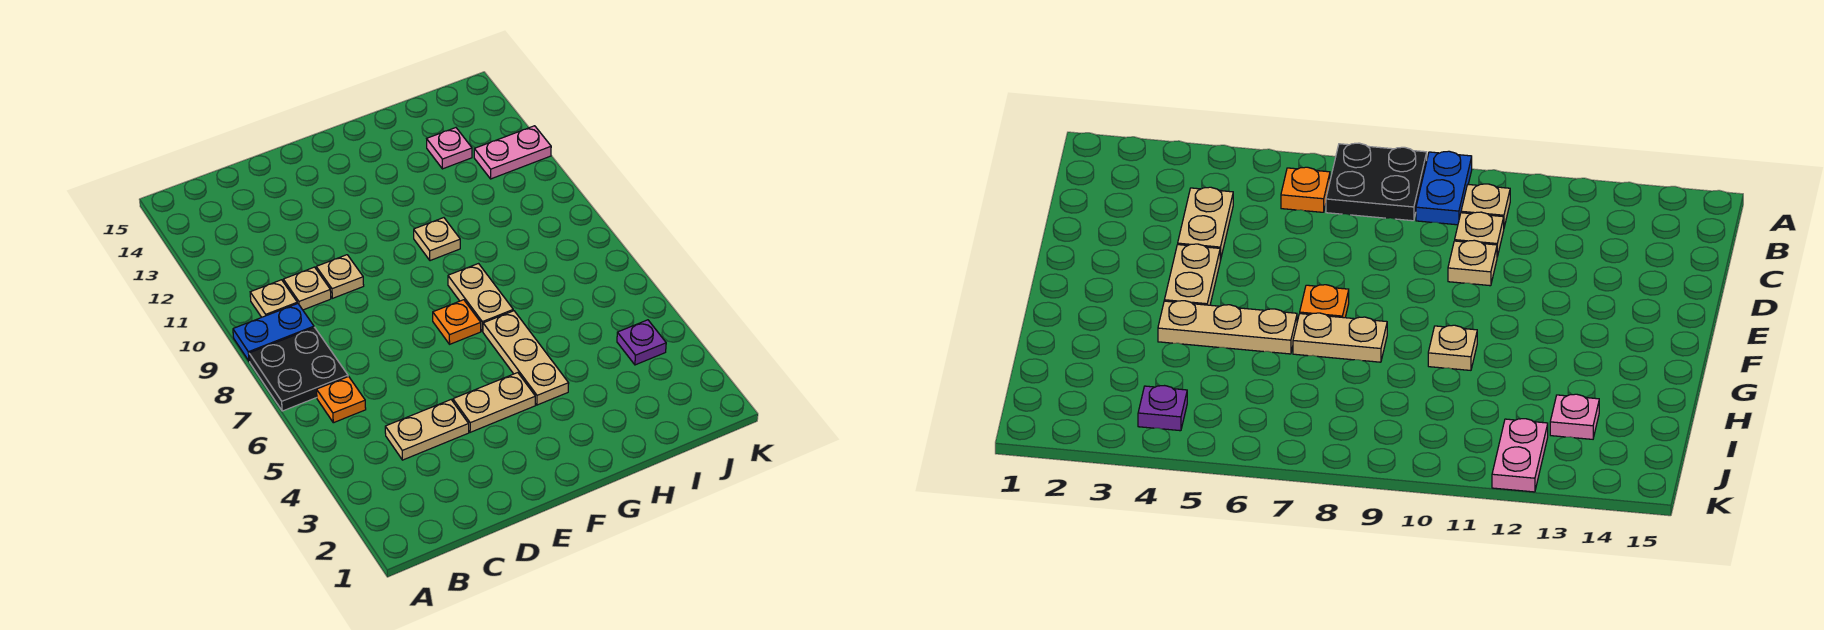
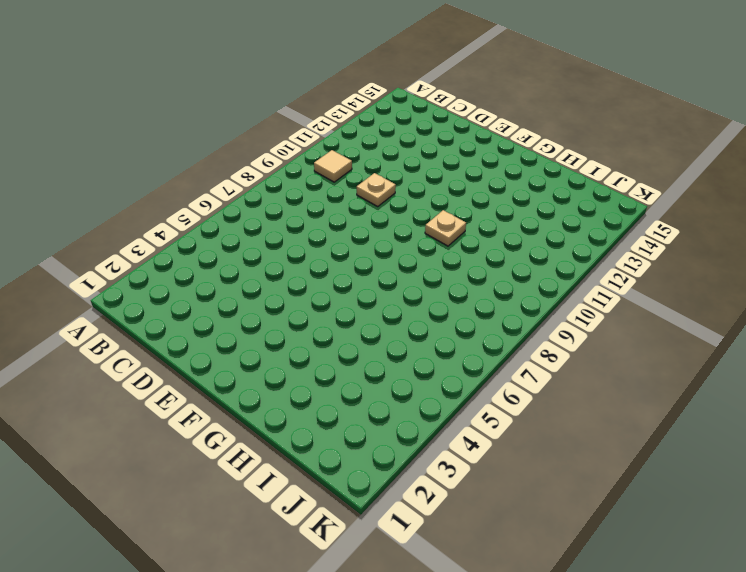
tan tile B10 level 1 -> tan plate B10 level 1
none -> black plate A7:B8 level 1
none -> blue plate A9:B9 level 1
none -> orange plate B6 level 1

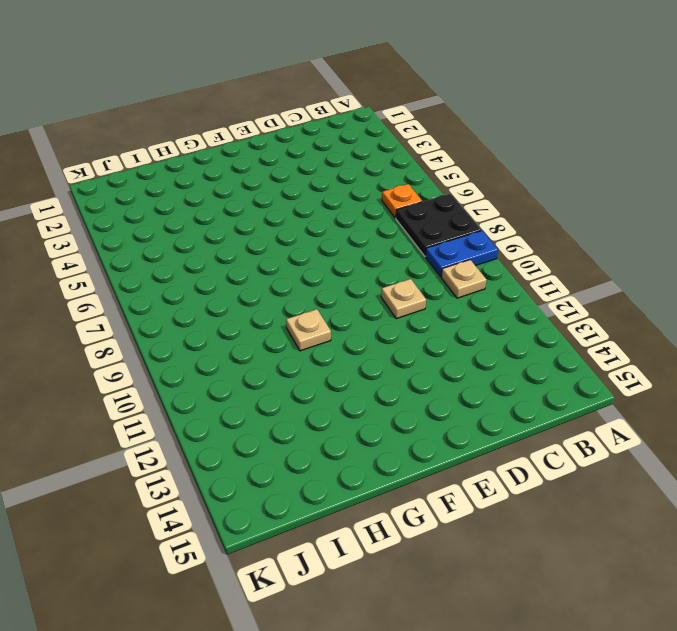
none -> tan plate C4:D4 level 1
none -> tan plate C10 level 1
none -> tan plate E4:F4 level 1

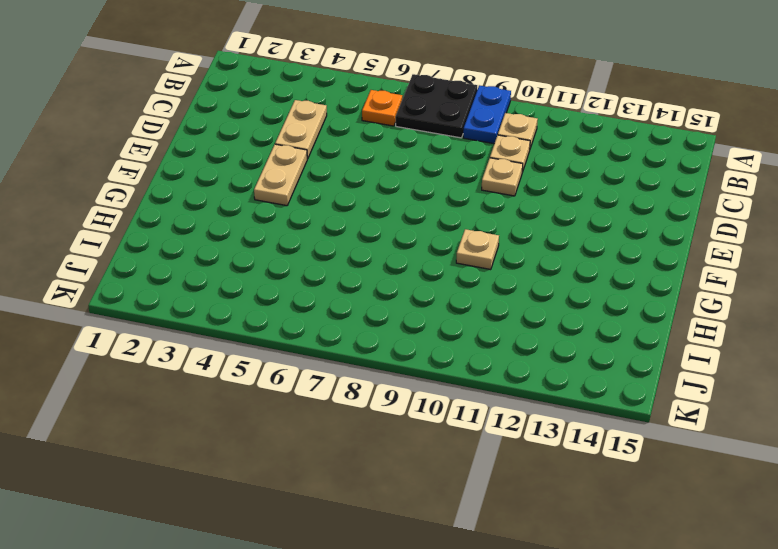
none -> orange plate F7 level 1
none -> tan plate G4:G6 level 1
none -> tan plate G7:G8 level 1

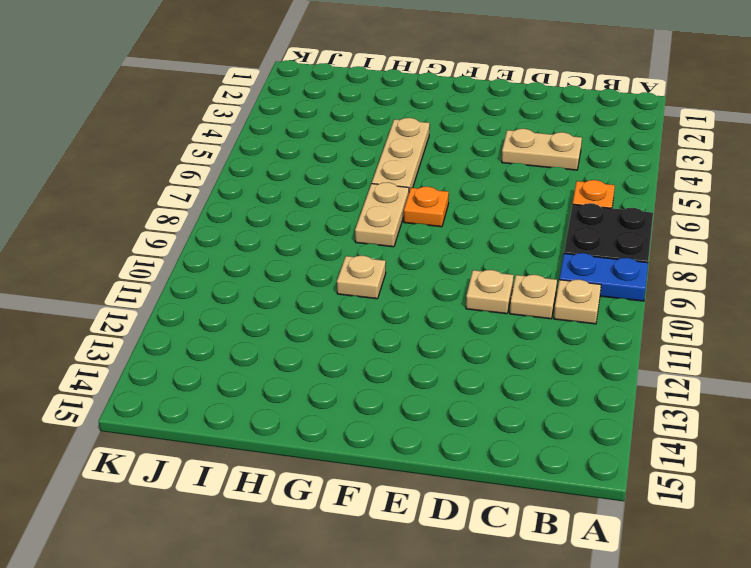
none -> tan plate E4:F4 level 1
none -> pink plate I13 level 1
none -> purple plate J4 level 1

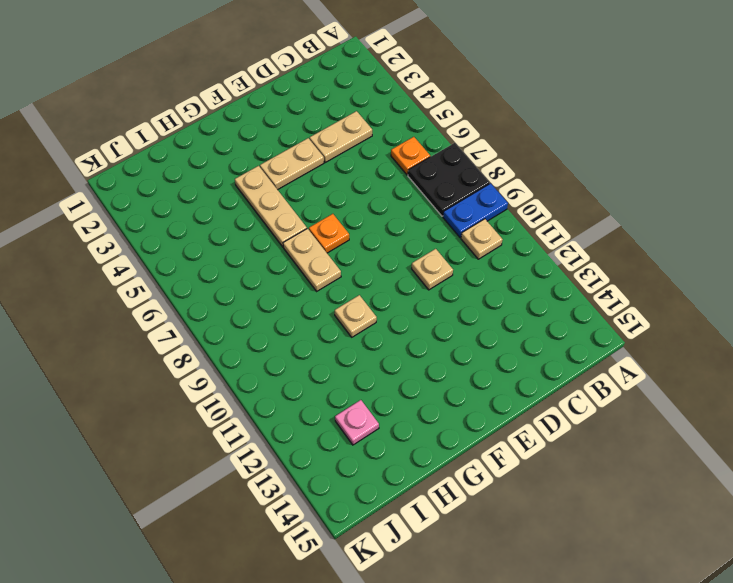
none -> tan plate C10 level 1
none -> purple plate J4 level 1
none -> pink plate J12:K12 level 1

